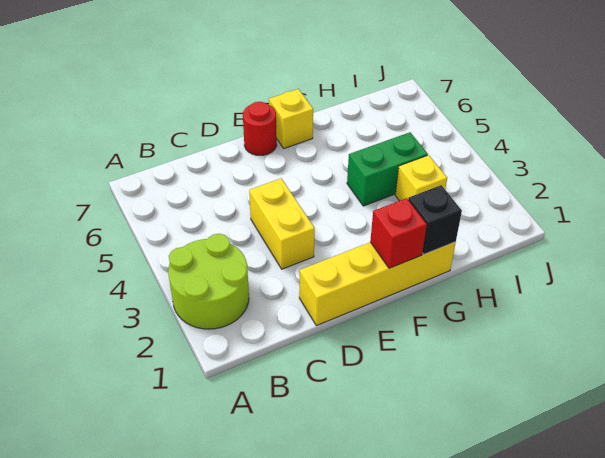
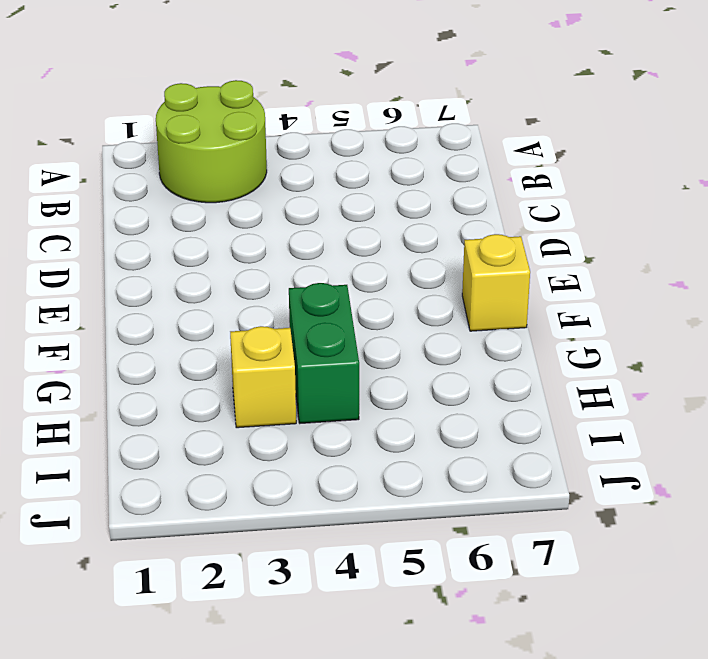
none -> yellow brick D1:G1 level 1
none -> yellow brick D3:D4 level 1

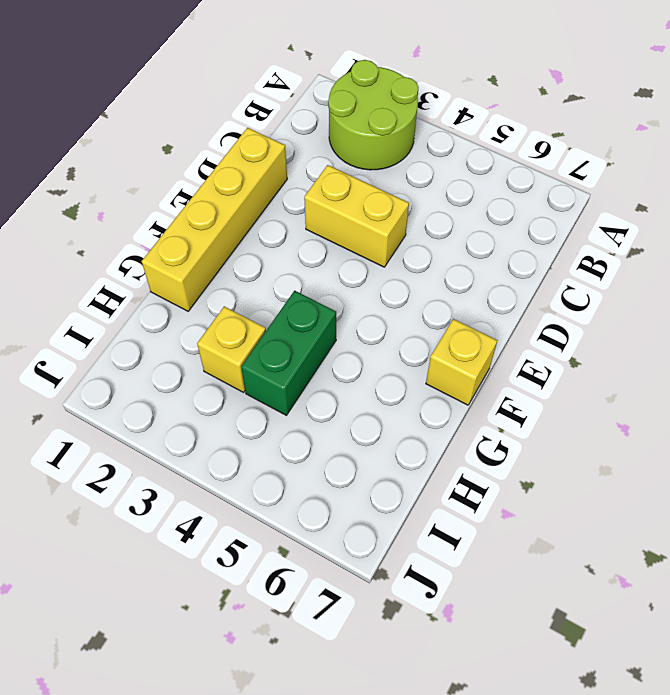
none -> red round brick E7 level 1
none -> red brick F1 level 2

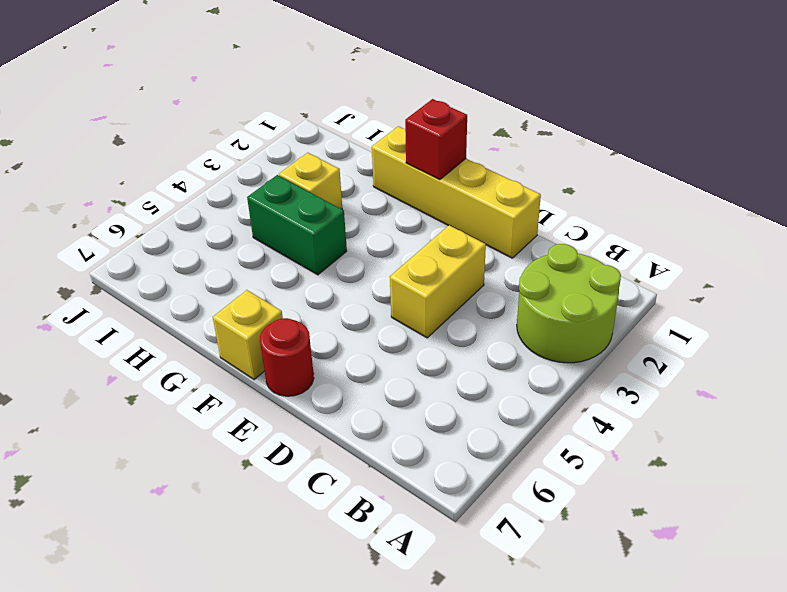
none -> black brick G1 level 2

